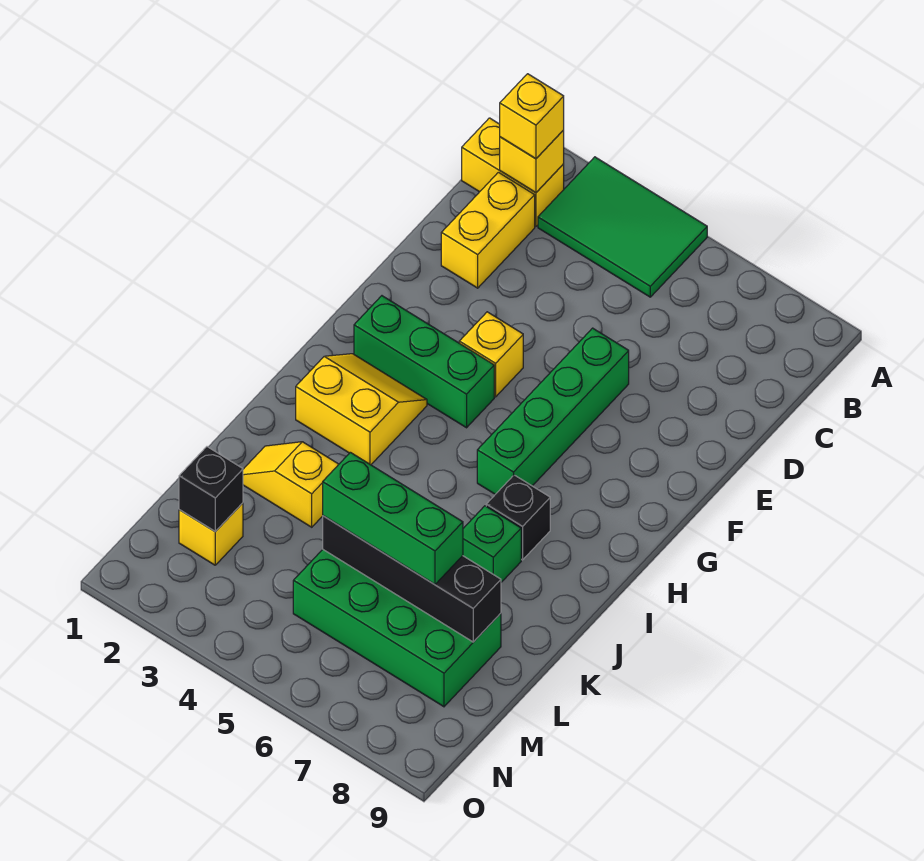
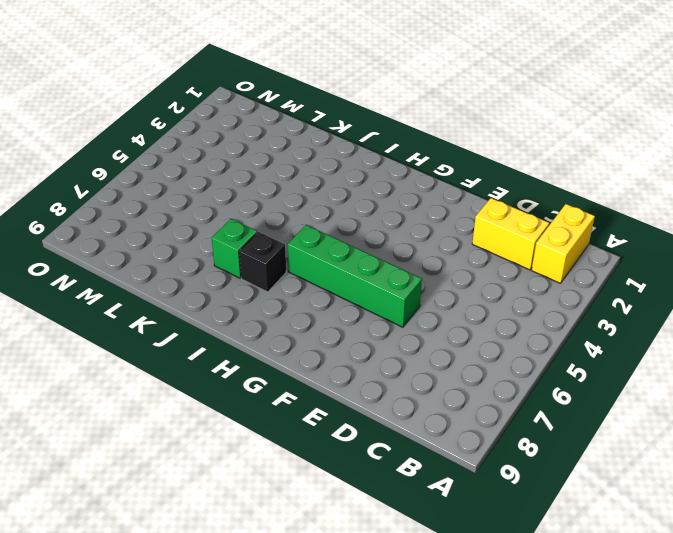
none -> green tile A3:B5 level 1
none -> yellow brick F4 level 1
none -> green brick G2:G4 level 1

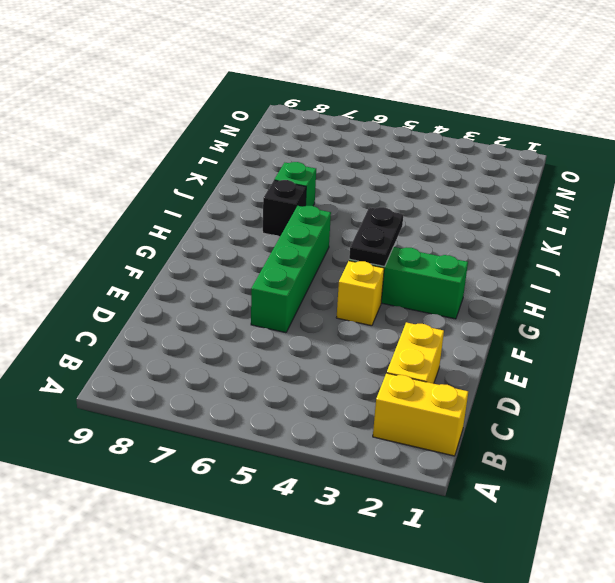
black plate G4:H4 level 2 -> none
none -> green tile A3:B5 level 1
none -> yellow slope H2:I3 level 1 top I
none -> yellow slope K2:K3 level 1 top 3

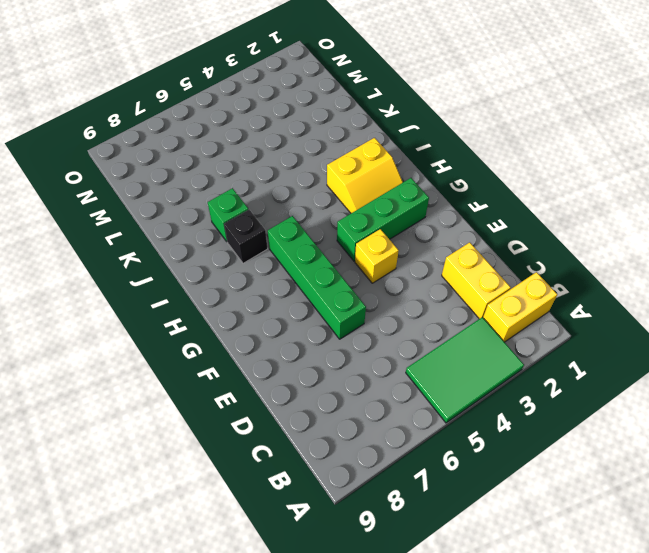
none -> yellow slope K2:K3 level 1 top 3
none -> green brick L5:M8 level 1
none -> yellow brick M2 level 1

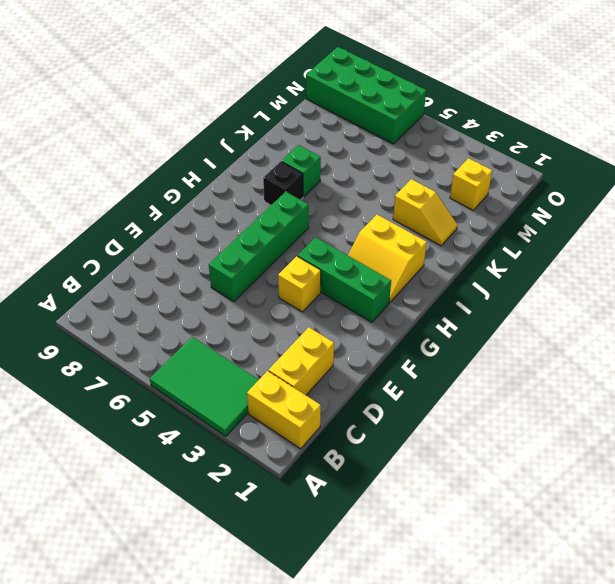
green brick N6:O9 level 1 -> green brick L5:M8 level 1
none -> yellow brick B2 level 2
none -> black brick L5:L8 level 2
none -> black brick M2 level 2

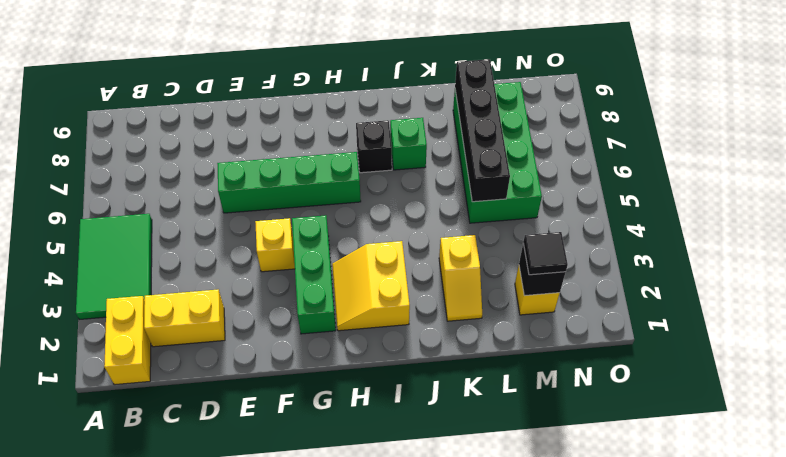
black tile M2 level 3 -> none
none -> yellow brick B2 level 2
none -> yellow brick B2 level 3
none -> green brick L5:L7 level 3

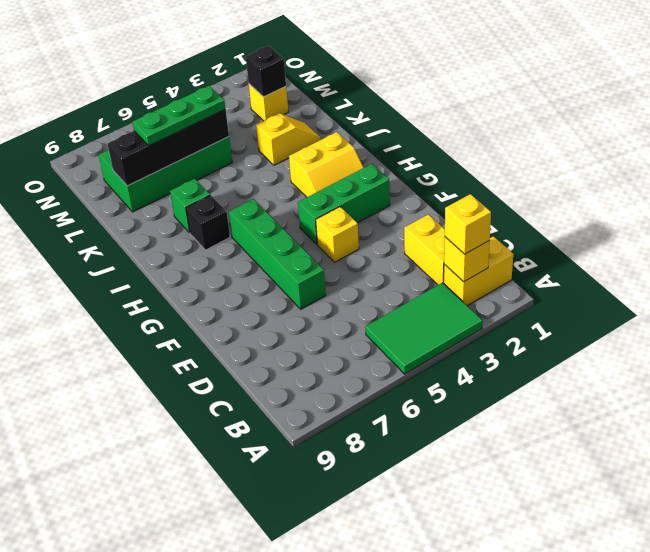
green plate L5:L7 level 3 -> green brick L5:L7 level 3

